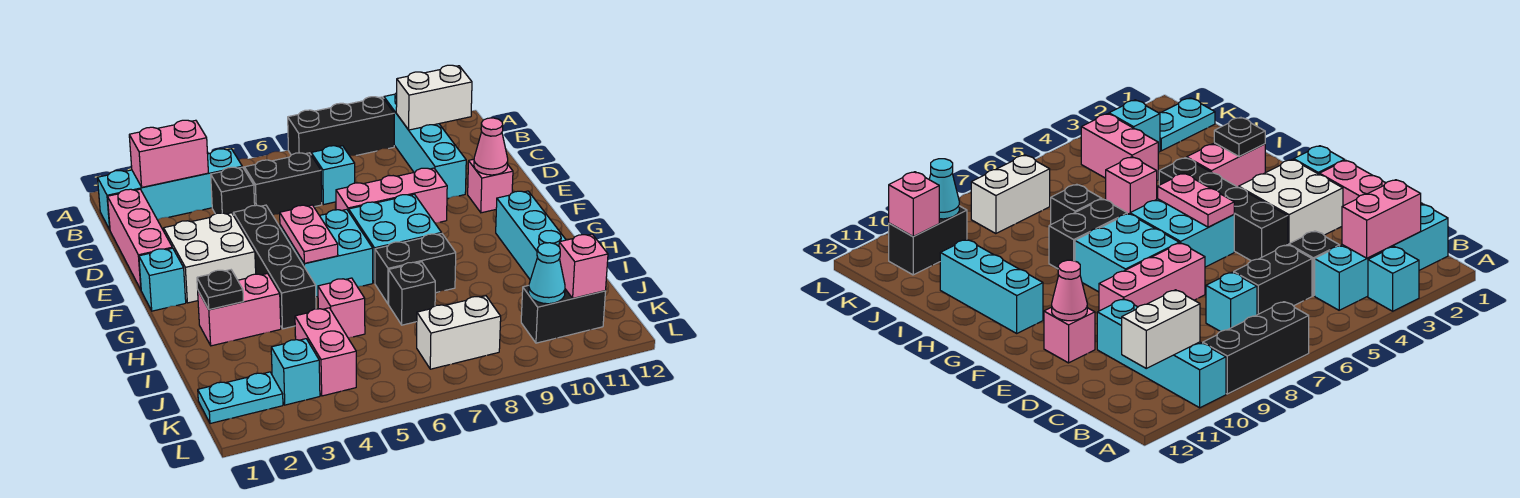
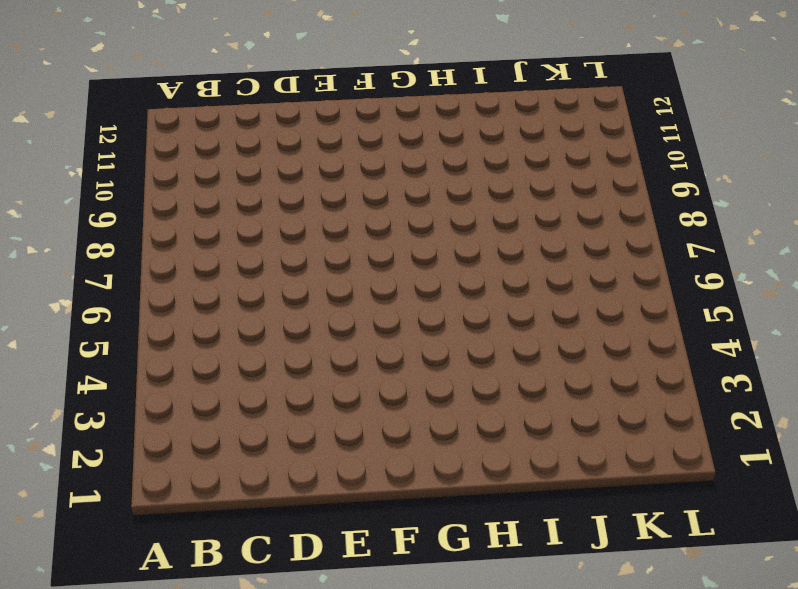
none -> cyan brick A3 level 1
none -> black brick A7:A9 level 1
none -> cyan brick A10:D10 level 1
none -> cyan brick B1:B4 level 1

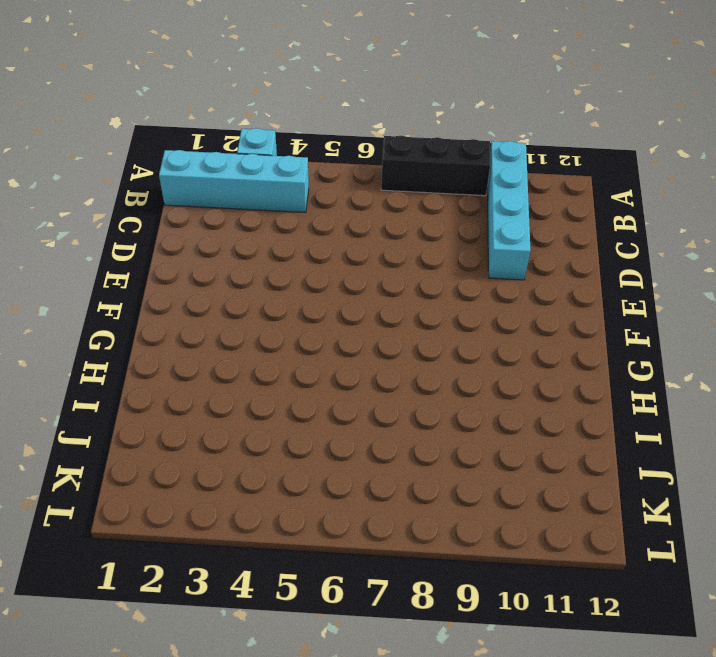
none -> pink brick C1:E1 level 1
none -> black brick C4 level 1
none -> black brick C5:C6 level 1
none -> cyan brick C7 level 1

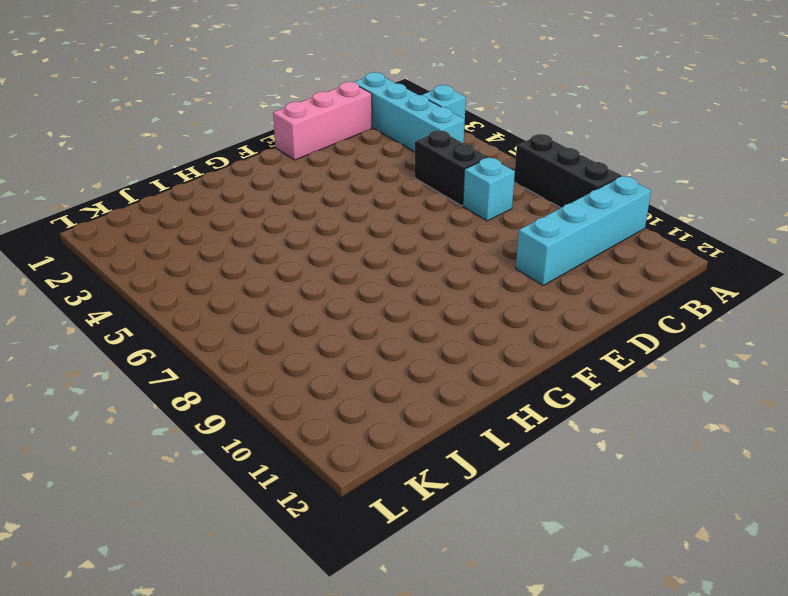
none -> black brick C4 level 1
none -> white brick E2:F3 level 1
none -> black brick E4:H4 level 1
none -> pink brick E7:E9 level 1

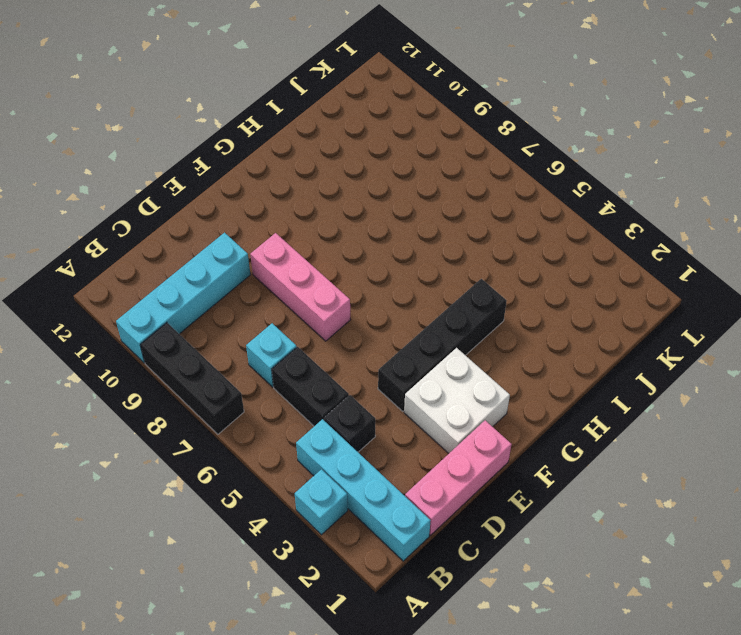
none -> pink brick E11 level 1
none -> cyan brick F1 level 1
none -> cyan brick F5:G6 level 1
none -> cyan brick F7:G8 level 1

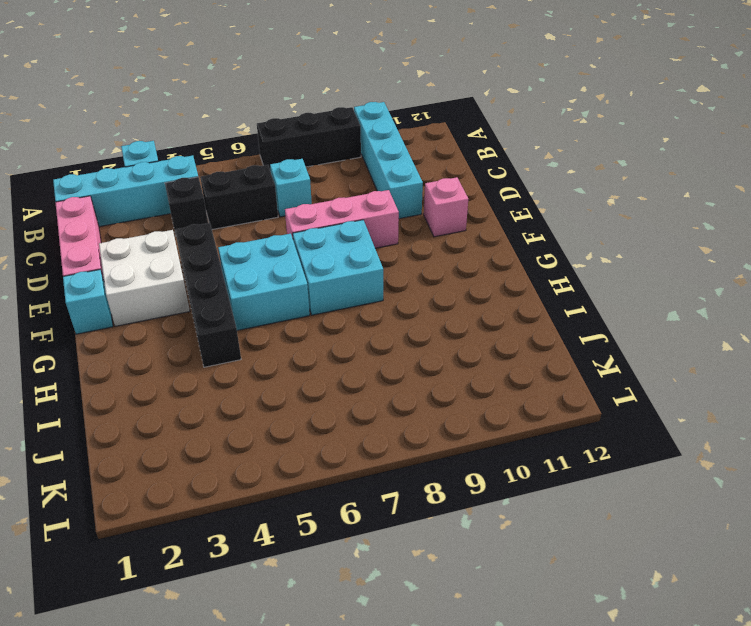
none -> cyan brick G11:I11 level 1
none -> pink brick H2:H3 level 1
none -> black brick H7:H8 level 1
none -> pink brick I5 level 1

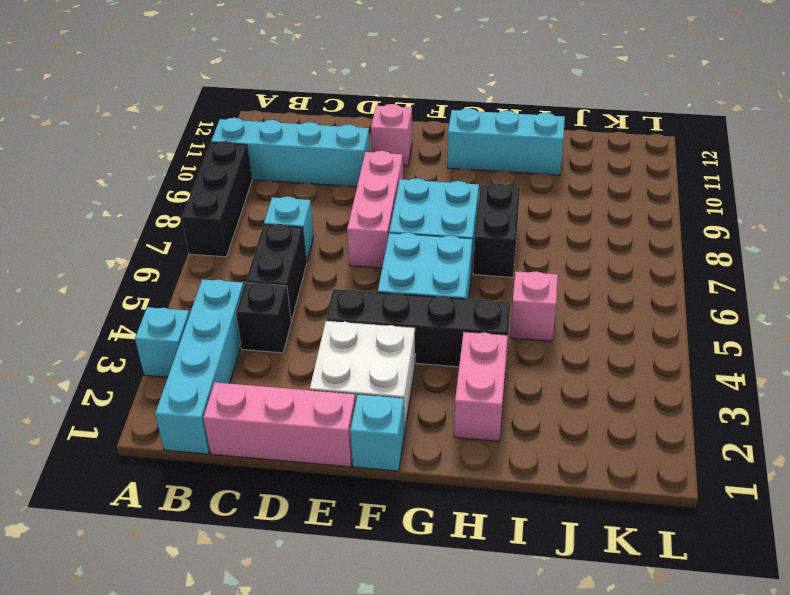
none -> black brick I7 level 1
none -> pink brick J4:K4 level 1
none -> cyan plate K1:K2 level 1
none -> cyan brick K3 level 1

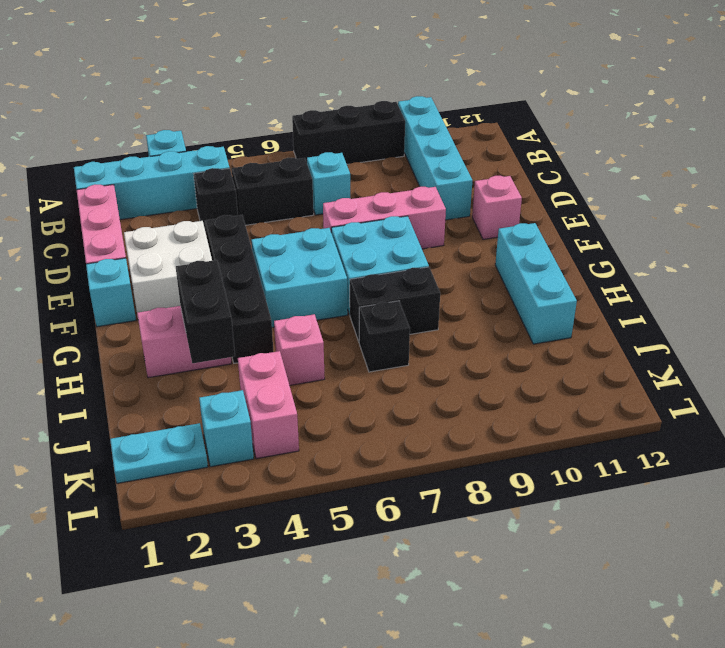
black brick H3:I3 level 2 -> black brick K10:K11 level 1
none -> white brick K7:K8 level 1
none -> pink brick B2:B3 level 2
none -> white brick B10:B11 level 2
none -> pink cone E11 level 2

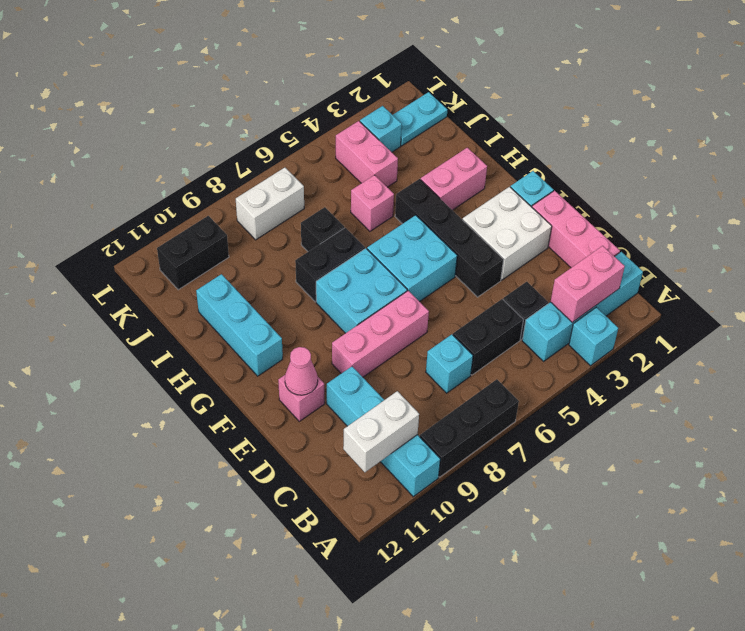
none -> pink plate F5:G5 level 2
none -> black plate H2 level 2
none -> cyan cone K10 level 2
none -> pink brick K11 level 2

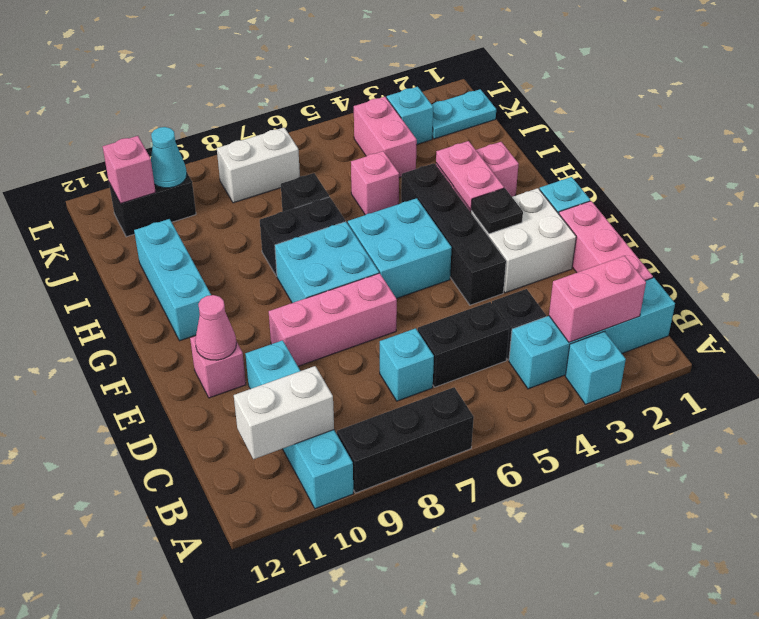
black plate F3 level 2 -> black plate H2 level 2
pink plate G3:H3 level 2 -> pink plate F5:G5 level 2

